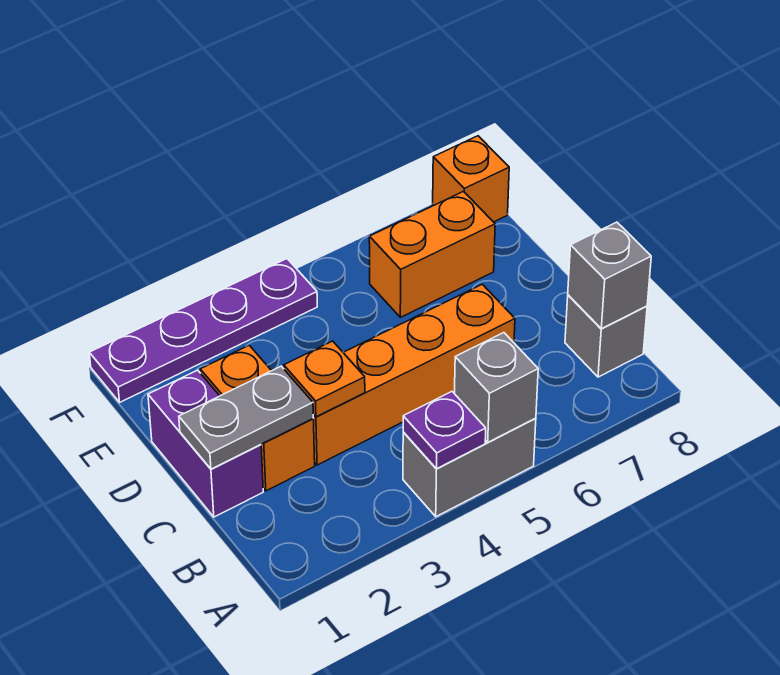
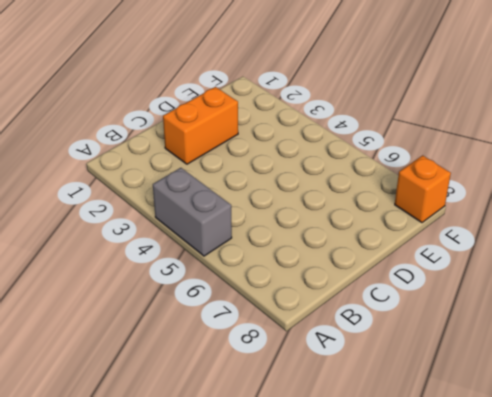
none -> grey brick B8 level 1
none -> purple brick C1:D1 level 1
none -> orange brick C3:C6 level 1

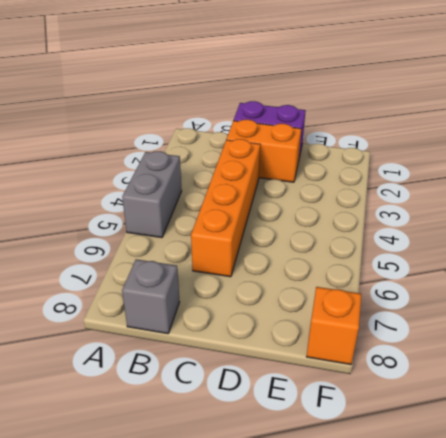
none -> orange brick E6:E7 level 1
none -> purple plate F1:F4 level 1
none -> purple plate A4 level 2

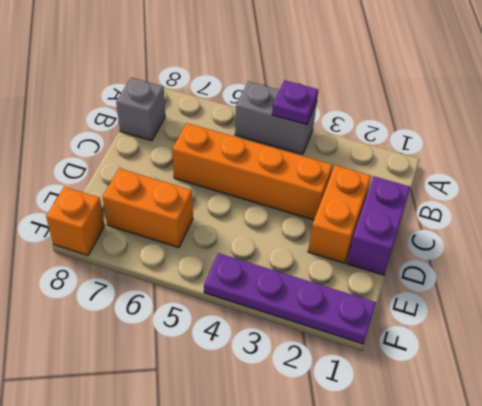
none -> grey brick A5 level 2
none -> grey brick B8 level 2
none -> grey plate C1:C2 level 2

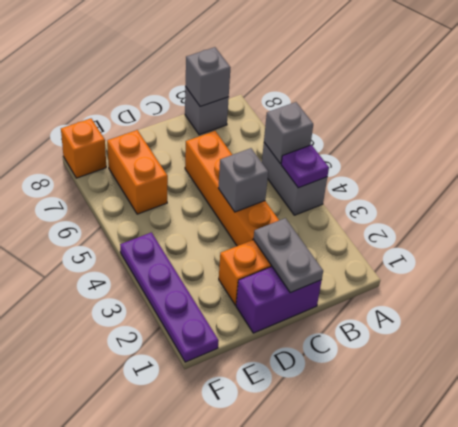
grey brick C4 level 2 -> none
none -> orange plate C3 level 2

